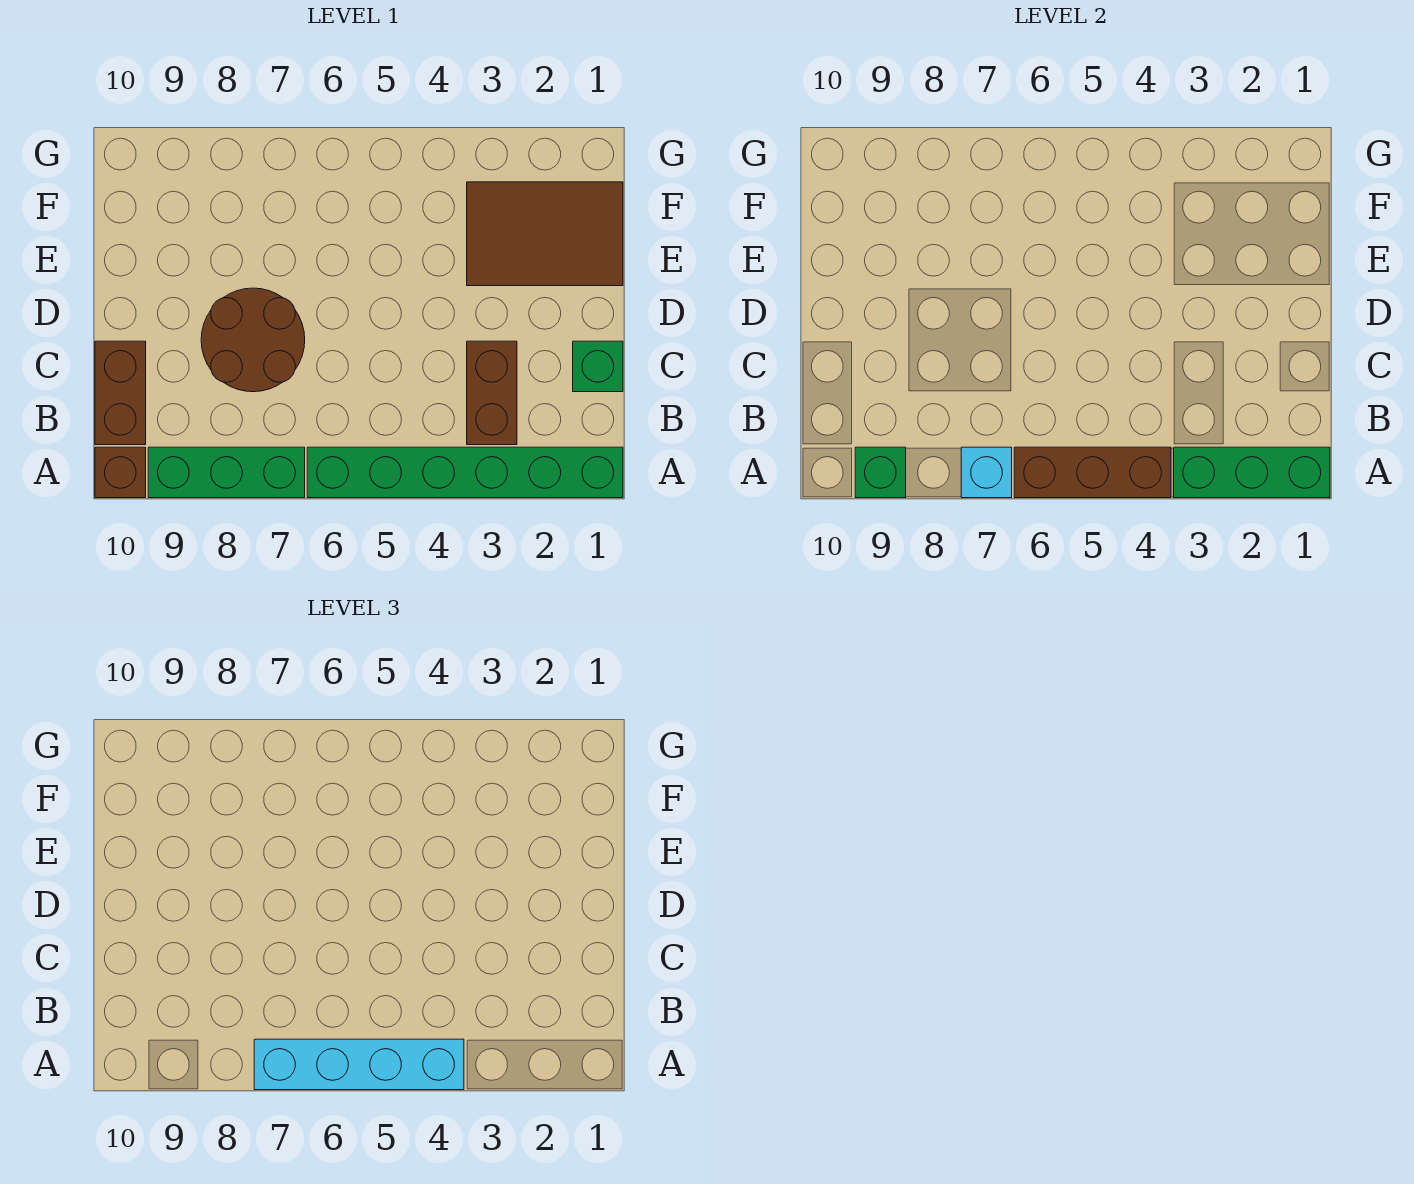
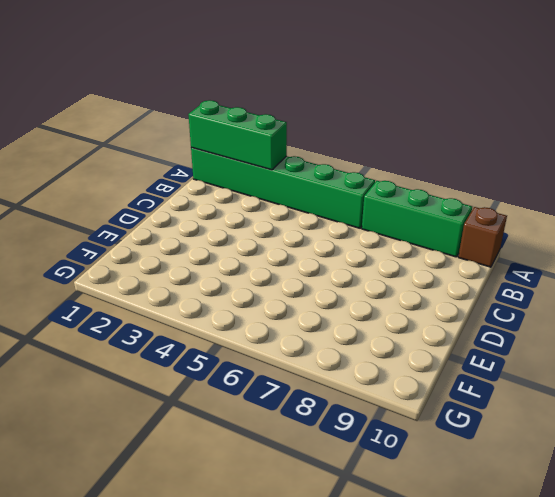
none -> brown brick B3:C3 level 1
none -> brown brick B10:C10 level 1
none -> green brick C1 level 1

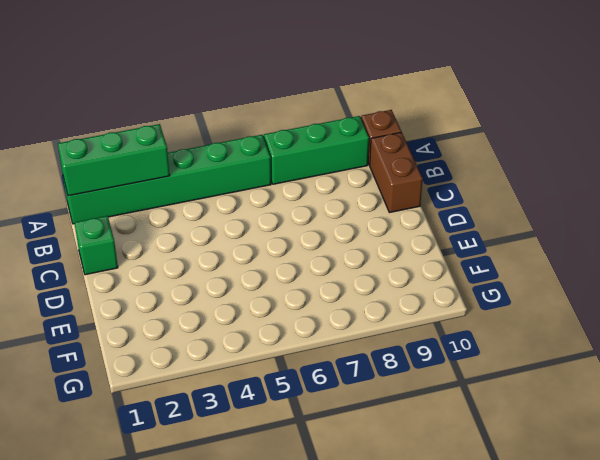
none -> brown brick B3:C3 level 1
none -> brown round brick C7:D8 level 1
none -> brown tile E1:F3 level 1

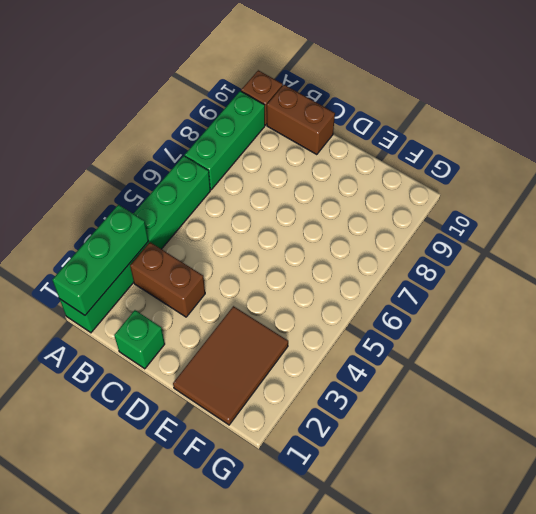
none -> brown round brick C7:D8 level 1
none -> brown brick A4:A6 level 2
none -> cyan brick A7 level 2

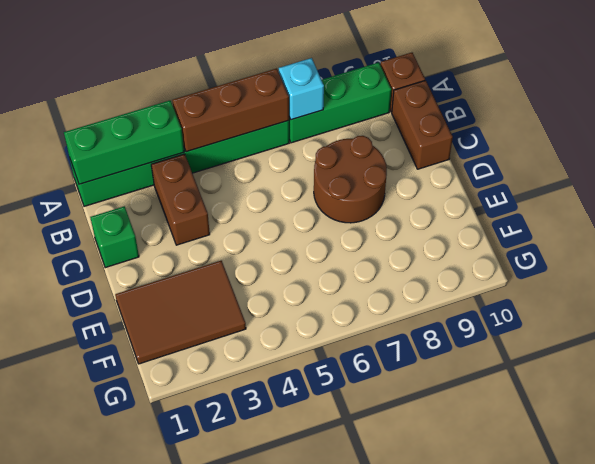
none -> green brick A9 level 2
none -> cyan brick A4:A7 level 3

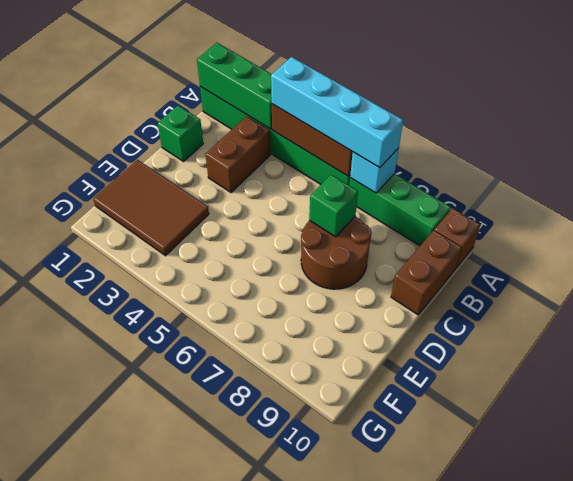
green brick C7 level 2 -> green brick A9 level 2

